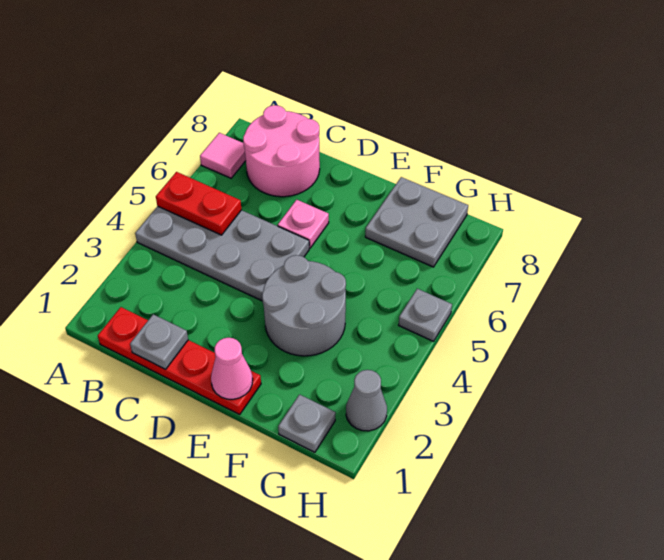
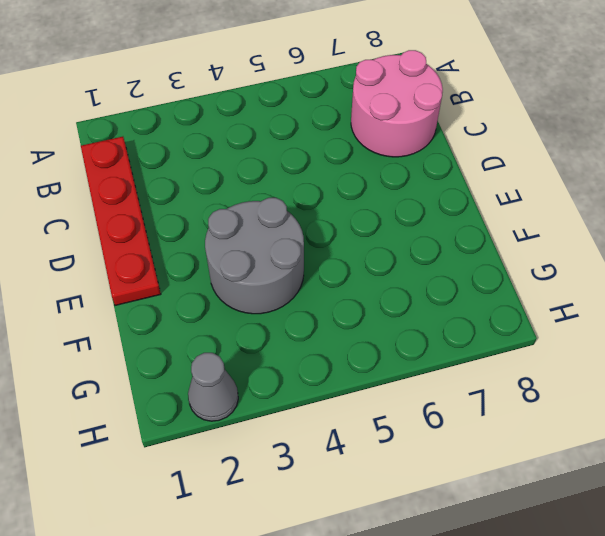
none -> grey plate A4:D5 level 1
none -> pink tile A7 level 1
none -> pink plate D6 level 1

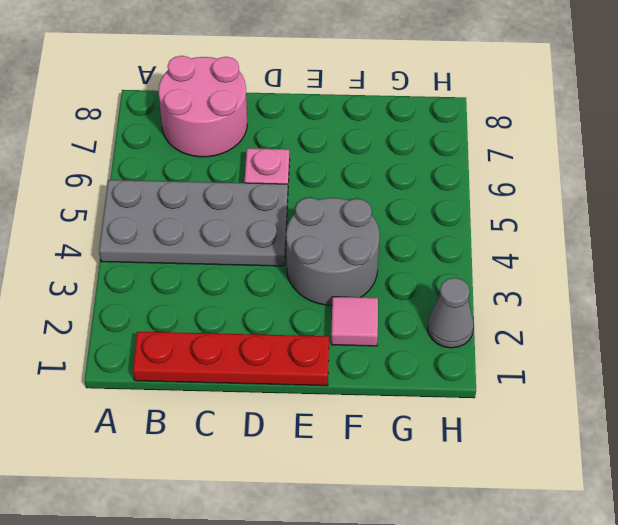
pink tile F2 level 1 -> pink tile A7 level 1
none -> grey plate F7:G8 level 1
none -> grey plate G1 level 1
none -> grey plate H5 level 1

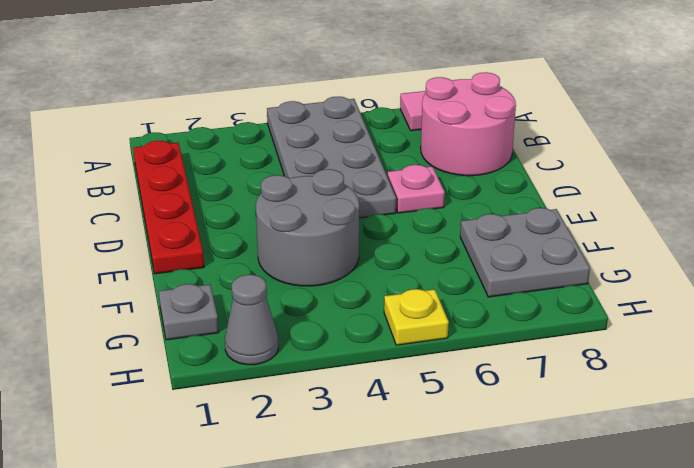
yellow plate H5 level 1 -> grey plate H5 level 1
none -> red plate A5:B5 level 2
none -> grey plate C1 level 2
none -> pink cone E1 level 2

